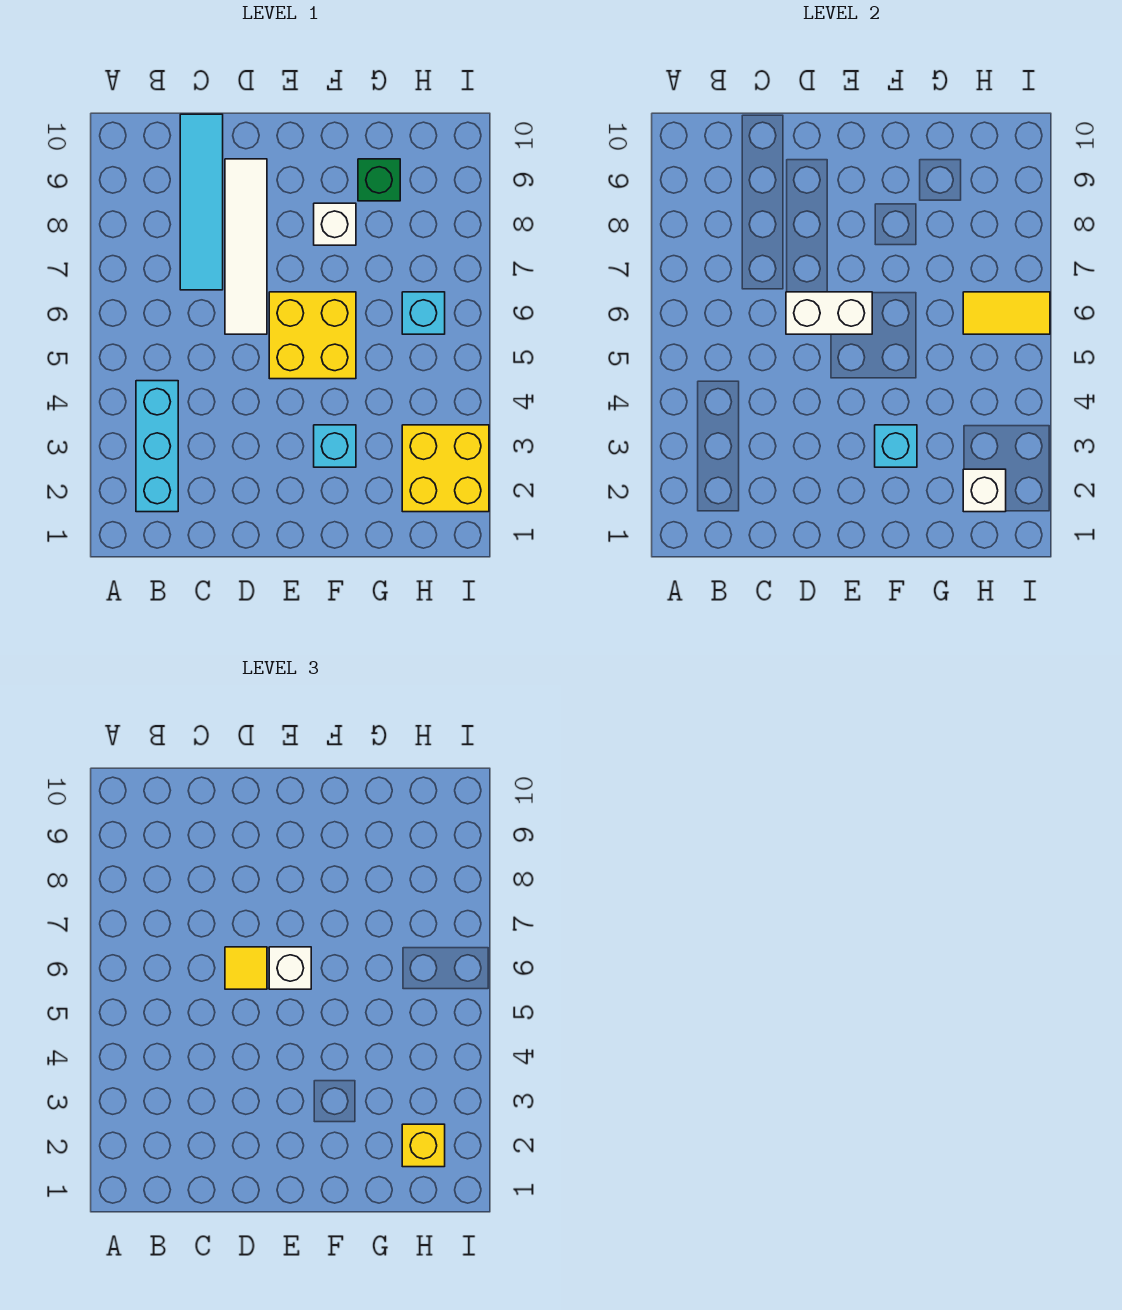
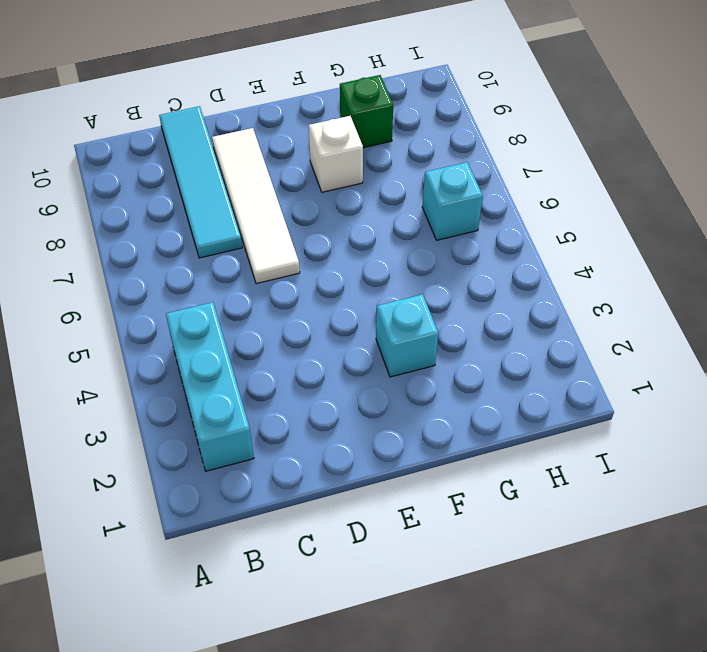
none -> yellow brick E5:F6 level 1
none -> yellow brick H2:I3 level 1
none -> white brick D6:E6 level 2

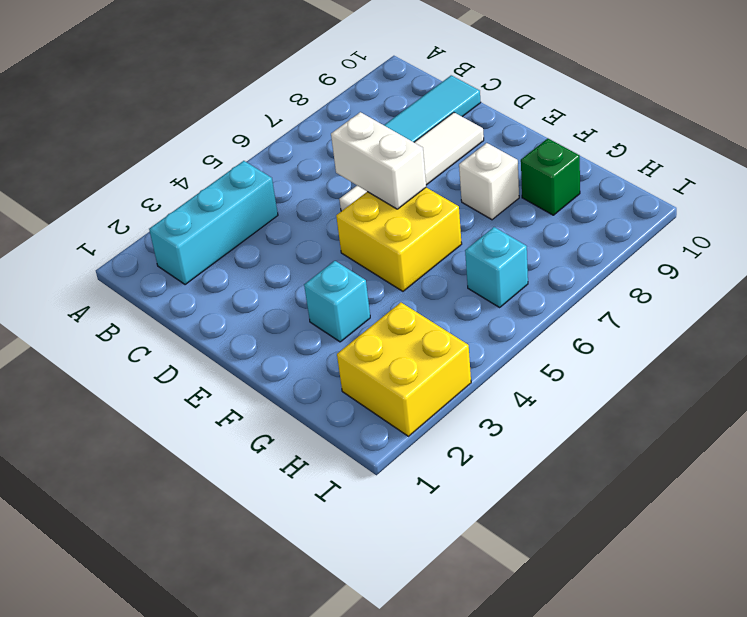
none -> cyan brick F3 level 2
none -> white brick H2 level 2
none -> yellow tile H6:I6 level 2

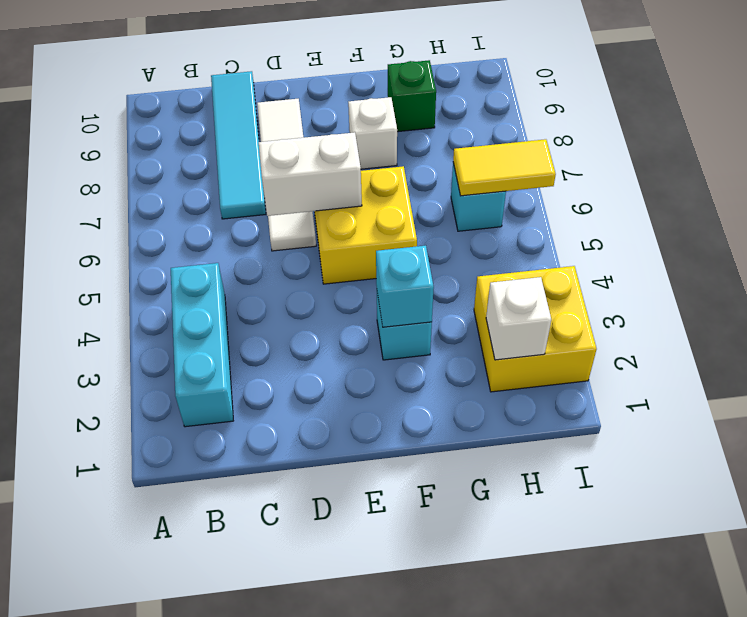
none -> yellow tile D6 level 3
none -> white brick E6 level 3
none -> yellow brick H2 level 3

